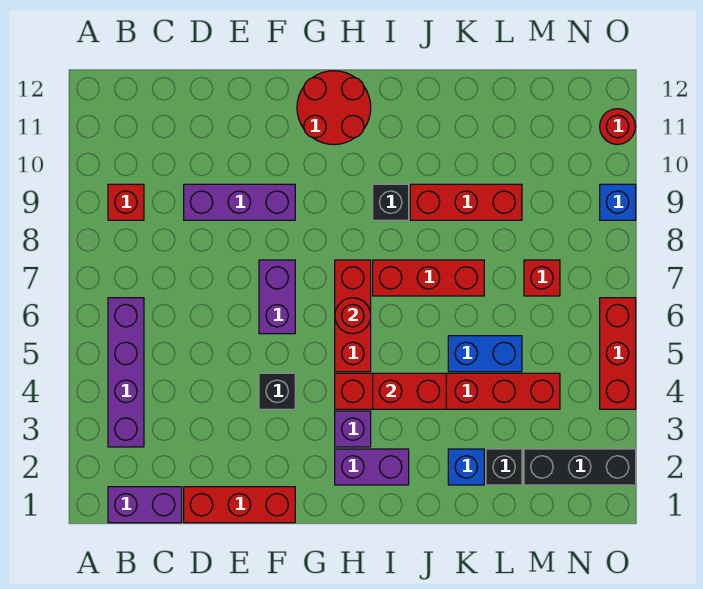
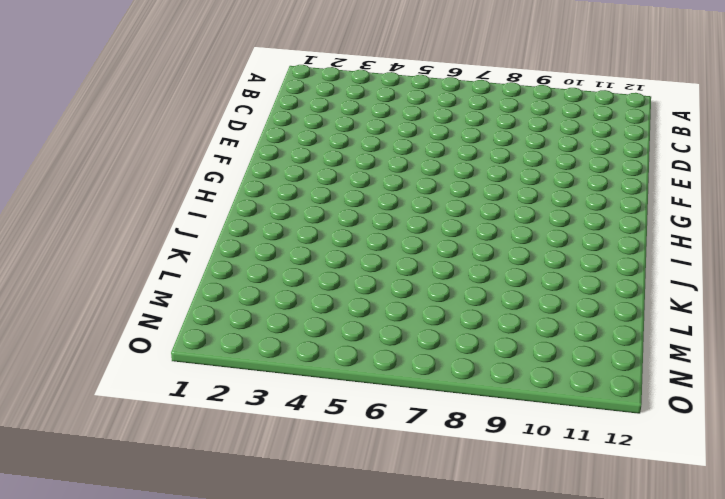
none -> purple brick B1:C1 level 1
none -> purple brick B3:B6 level 1
none -> red brick B9 level 1

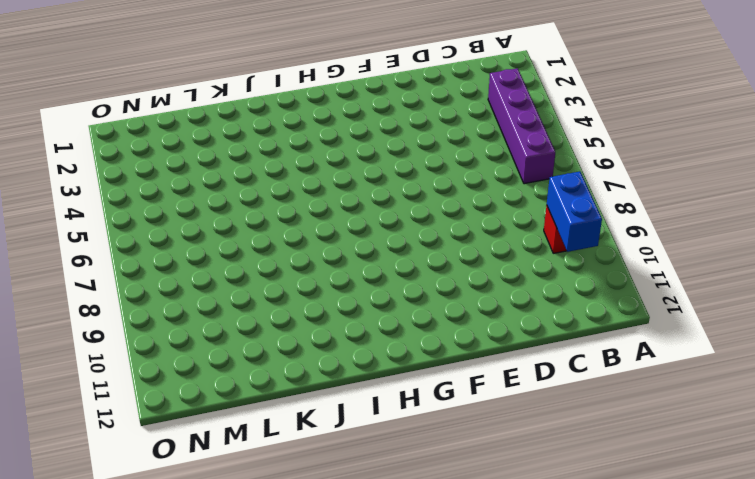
blue brick B9:B10 level 2 -> blue brick K5:L5 level 1
none -> purple brick B1:C1 level 1
none -> red brick D1:F1 level 1
none -> purple brick D9:F9 level 1

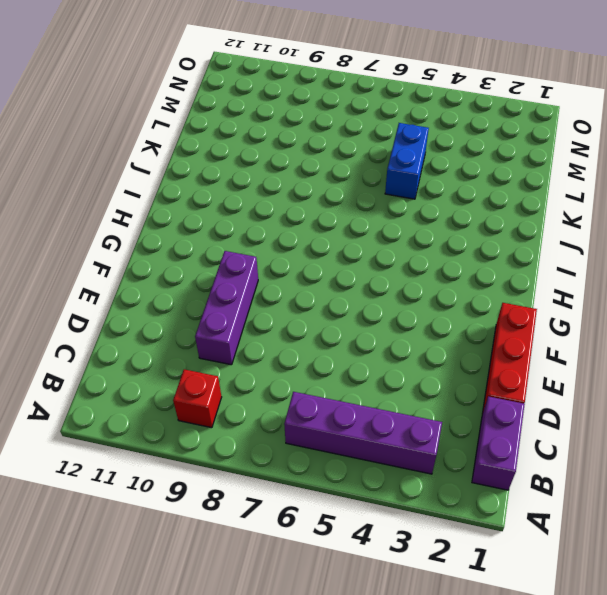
none -> black brick F4 level 1
none -> purple brick F6:F7 level 1
none -> red round brick G11:H12 level 1

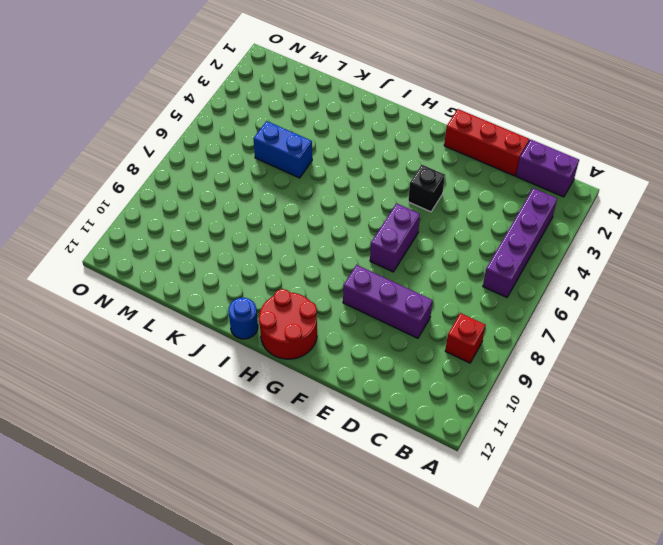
blue round brick I12 level 1 -> none
none -> purple brick H2:I2 level 1
none -> purple brick H3 level 1
none -> red brick H4:M4 level 1

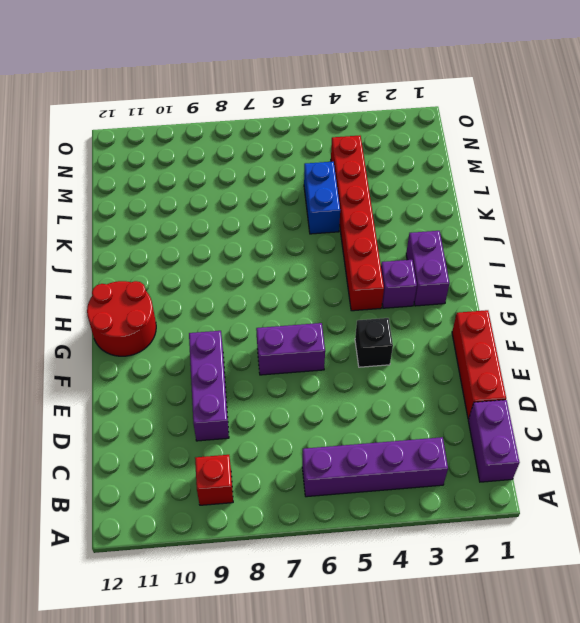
none -> red brick H5:H7 level 1
none -> red brick I7:K7 level 1
none -> black brick I9 level 1

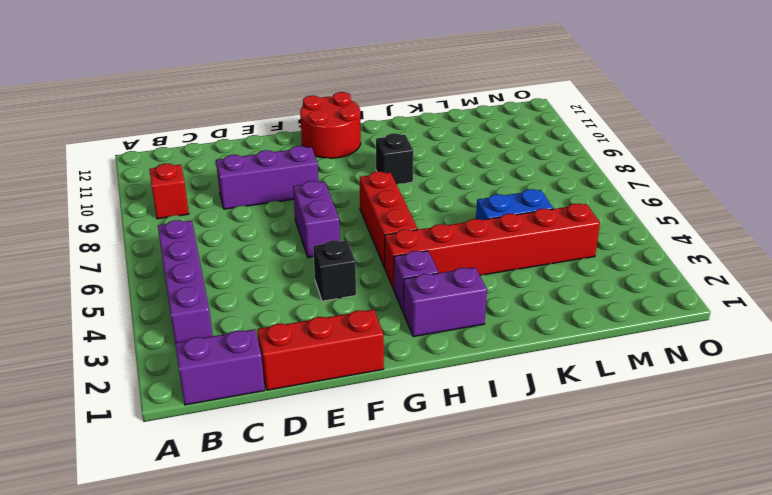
none -> red brick I7:K7 level 1
none -> red brick J9:L9 level 1
none -> blue brick K2 level 1

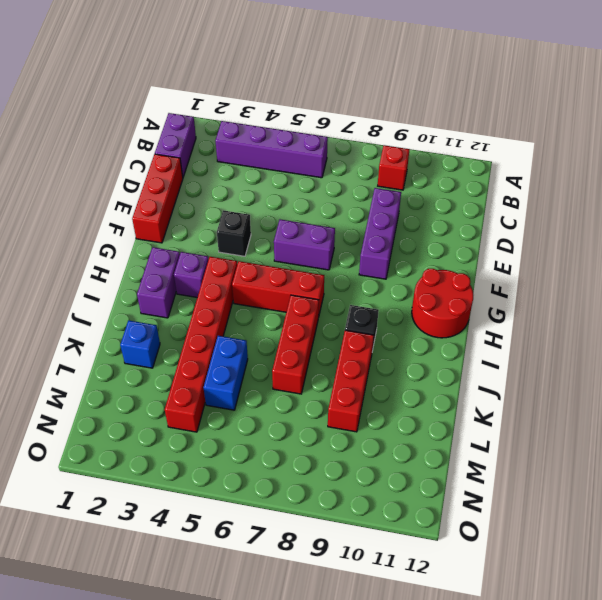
none -> black brick L2 level 1
none -> black brick M2:O2 level 1
none -> red brick M7 level 1

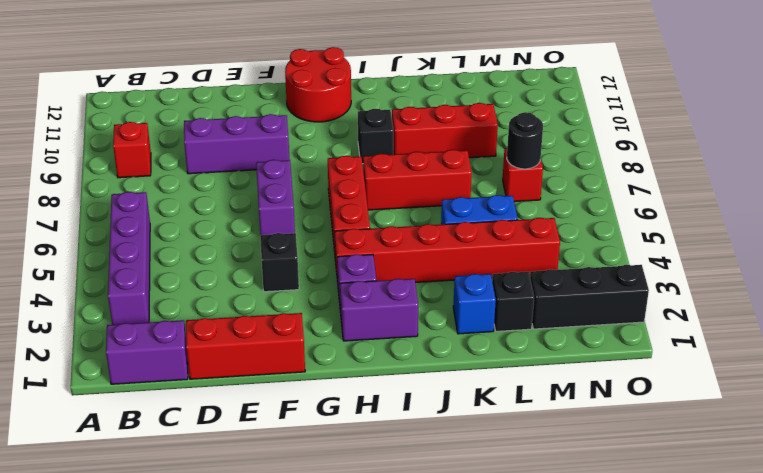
black round brick M7 level 2 -> none
none -> red brick O4:O6 level 1
none -> blue brick O9 level 1
none -> red round brick O11 level 1

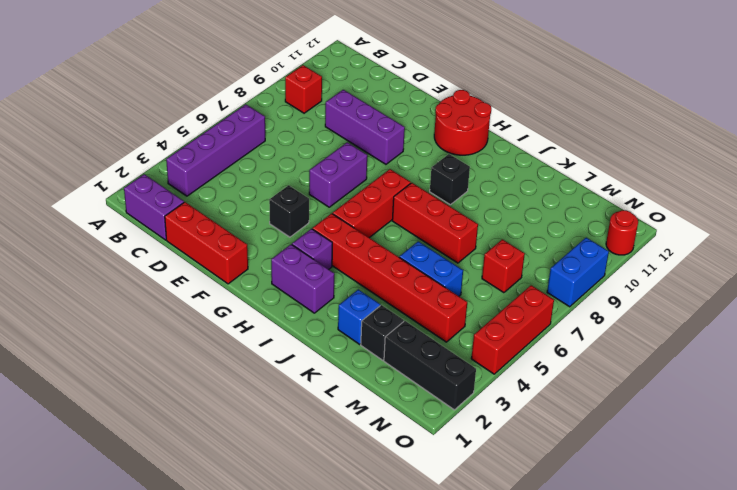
blue brick O8:O9 level 1 -> blue brick O9 level 1
none -> red brick J9:L9 level 1
none -> red round brick H6 level 2
none -> red brick I4:J4 level 2

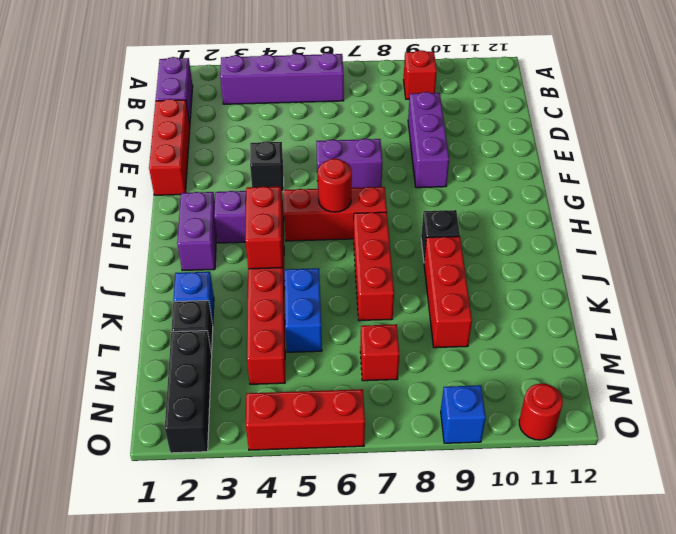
none -> red round brick G11:H12 level 1

